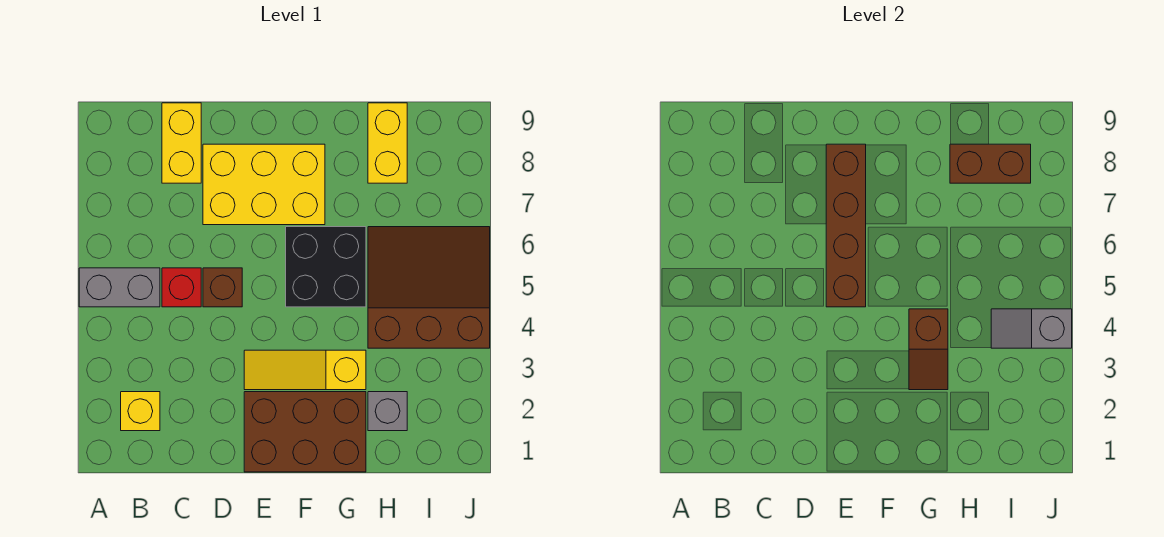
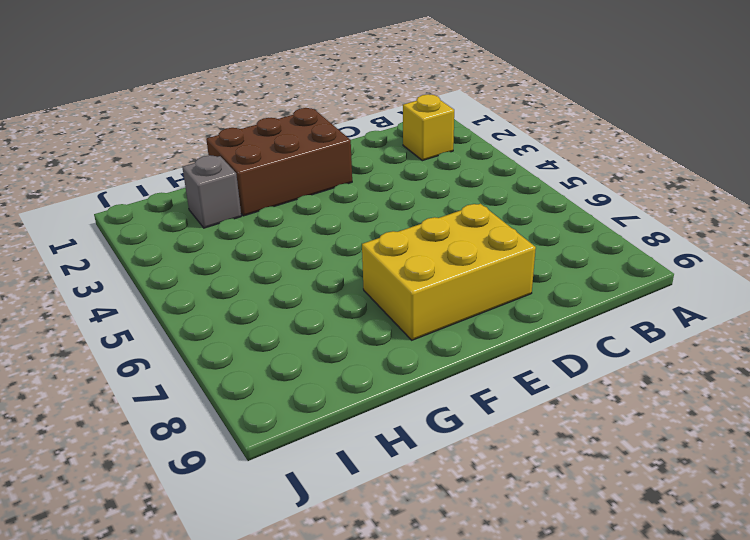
none -> grey brick A5:B5 level 1
none -> red brick C5 level 1
none -> yellow brick C8:C9 level 1

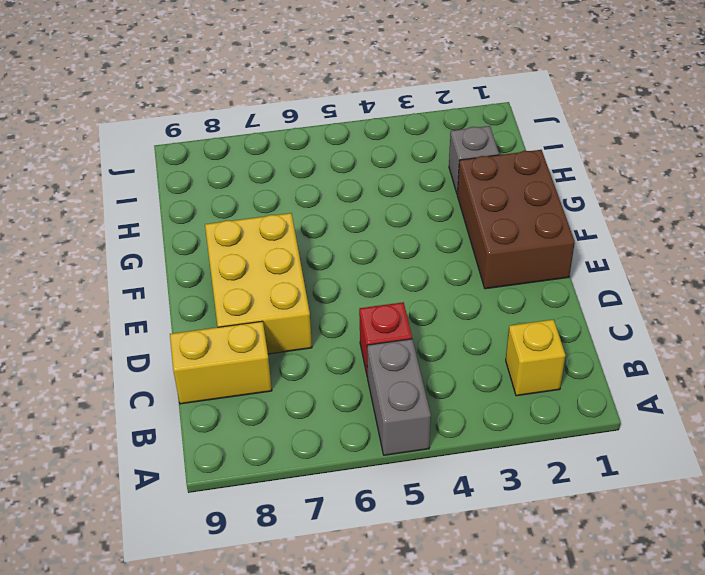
none -> brown brick D5 level 1
none -> yellow slope E3:G3 level 1 top G
none -> black brick F5:G6 level 1

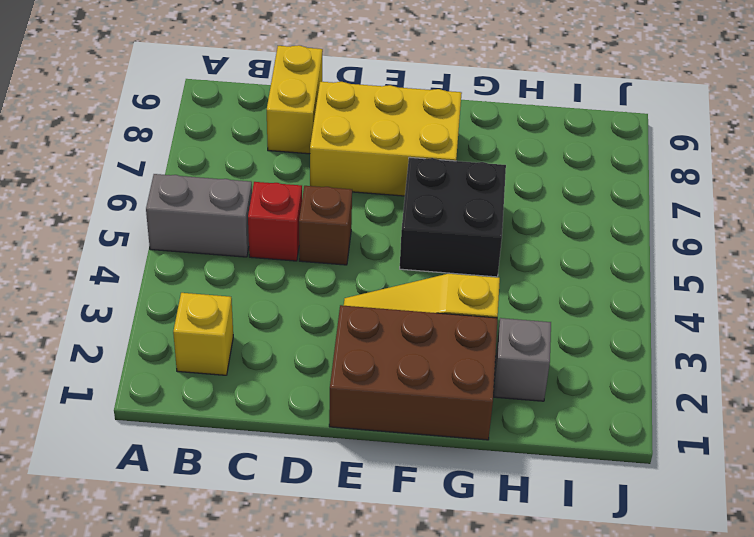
none -> brown slope H4:J6 level 1 top 4
none -> yellow brick H8:H9 level 1
none -> brown brick E5:E8 level 2

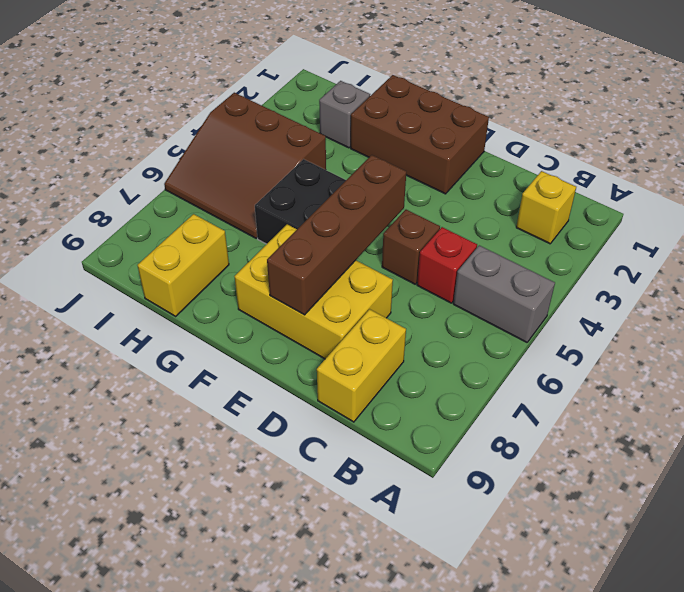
none -> yellow slope E3:G3 level 1 top G
none -> brown slope G3:G4 level 2 top 4
none -> brown brick H8:I8 level 2

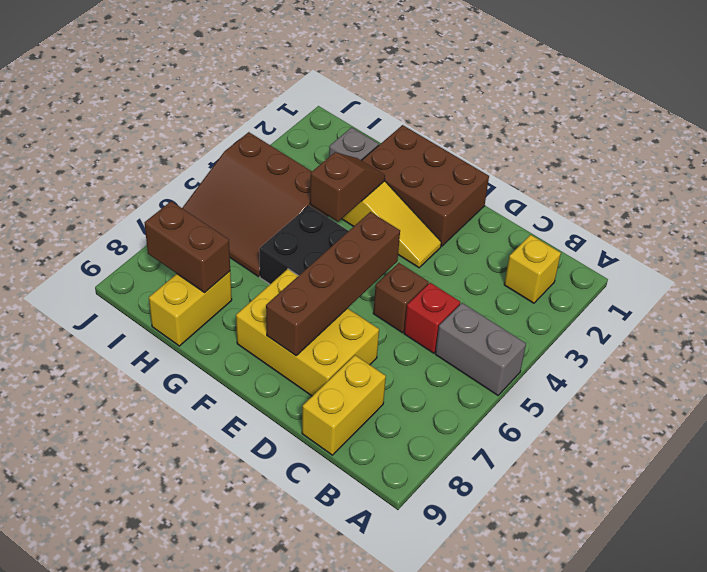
none -> grey slope I4:J4 level 2 top J

